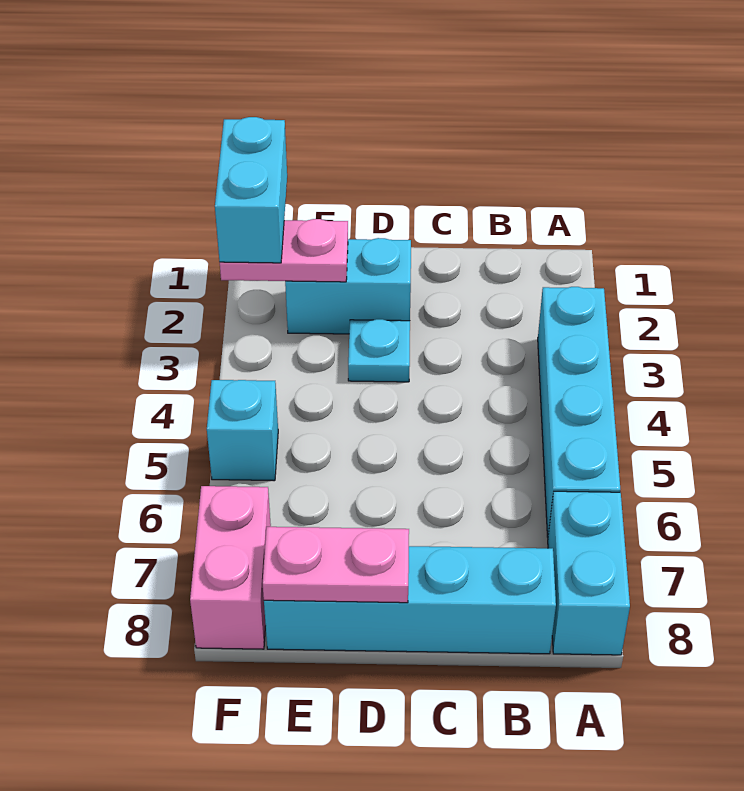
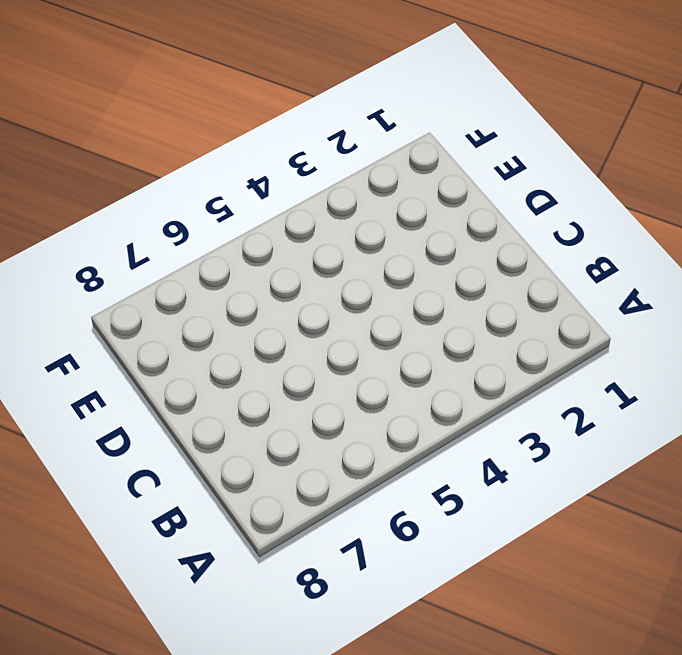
none -> cyan brick A3:A6 level 1
none -> cyan brick A7:A8 level 1

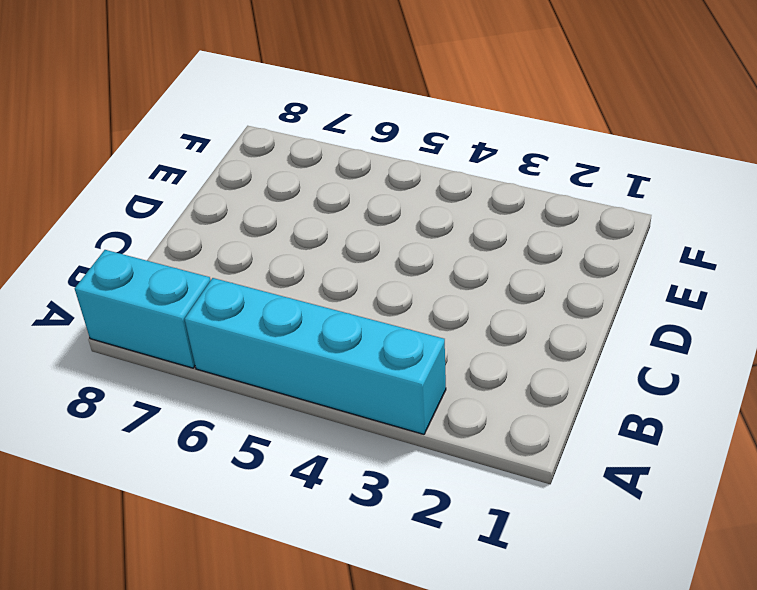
none -> cyan brick B8:E8 level 1
none -> cyan brick D2:E2 level 1

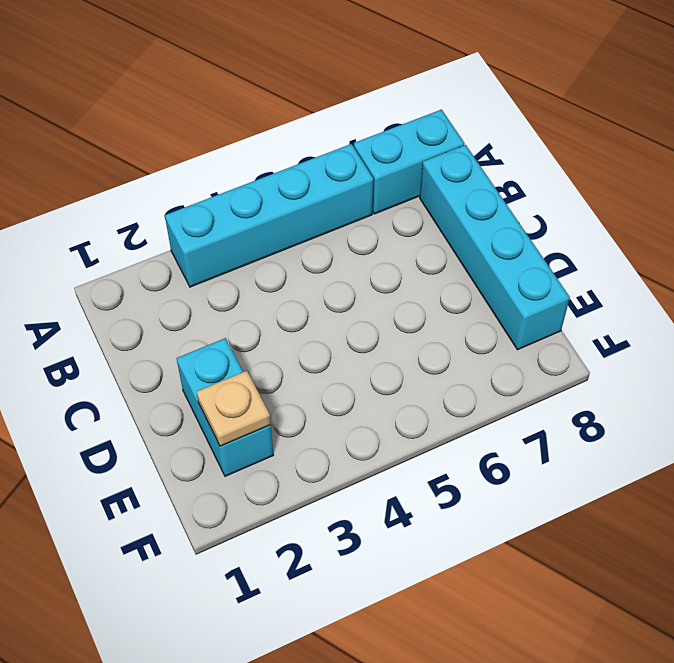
tan plate E2 level 2 -> pink plate E2:F2 level 2
none -> cyan plate D3 level 1
none -> cyan brick F5 level 1

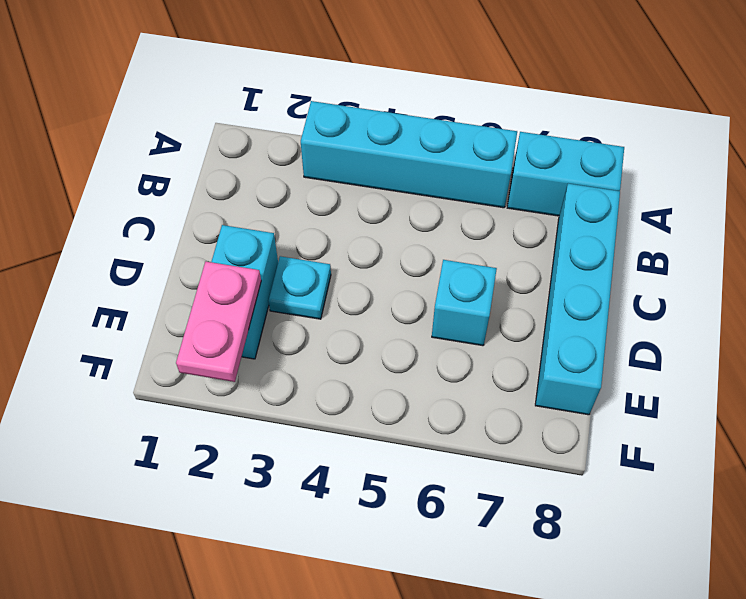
cyan brick D6 level 1 -> cyan brick F5 level 1
none -> pink brick F7:F8 level 1
none -> pink plate D8:E8 level 2

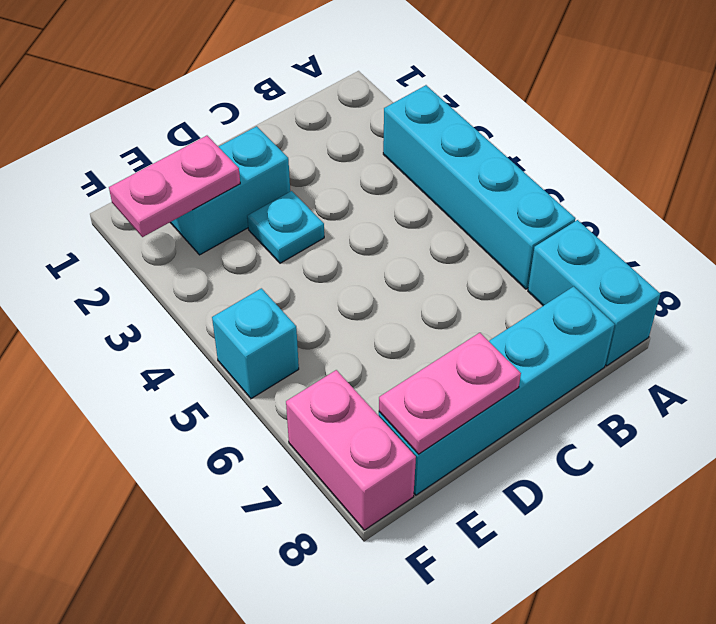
none -> cyan brick F1:F2 level 3

